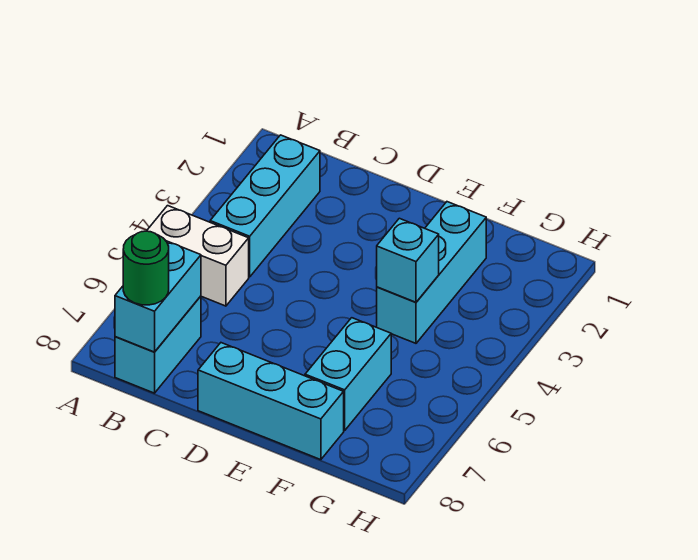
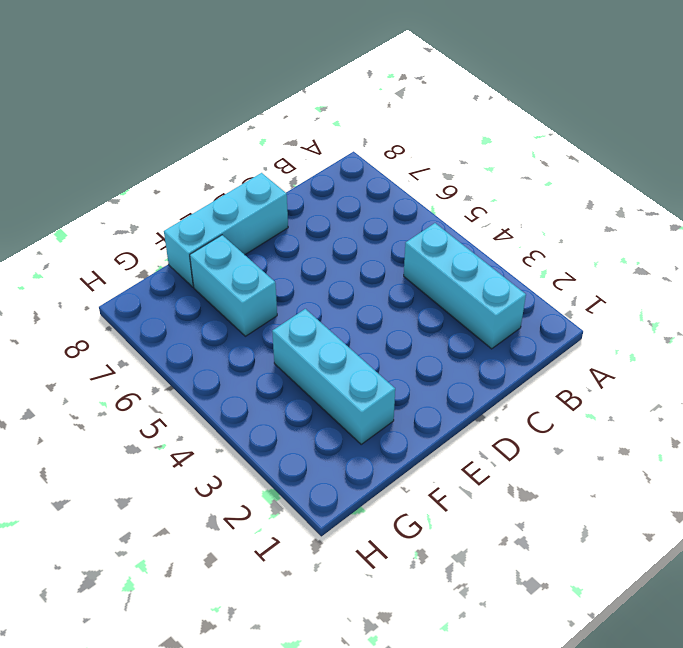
none -> white brick A5:B5 level 1
none -> cyan brick B7:B8 level 1

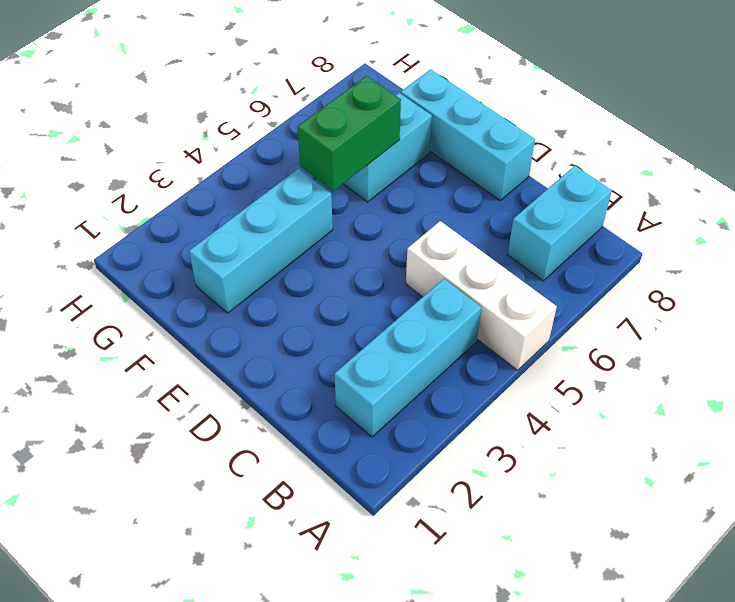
white brick A5:C5 level 1 -> white brick A5:B5 level 1
green brick F5:F6 level 2 -> none
none -> cyan brick B7:B8 level 2
none -> cyan brick F4 level 2

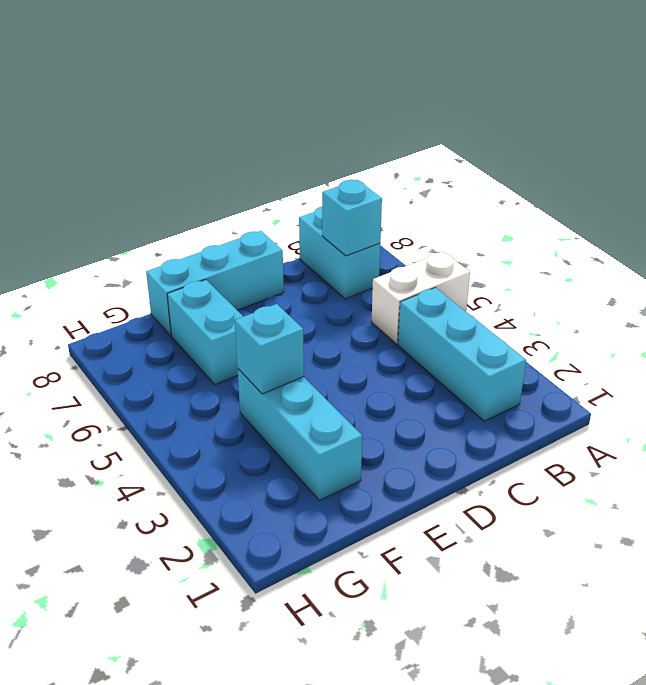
cyan brick B7 level 2 -> cyan brick B7:B8 level 2
none -> green round brick B8 level 3

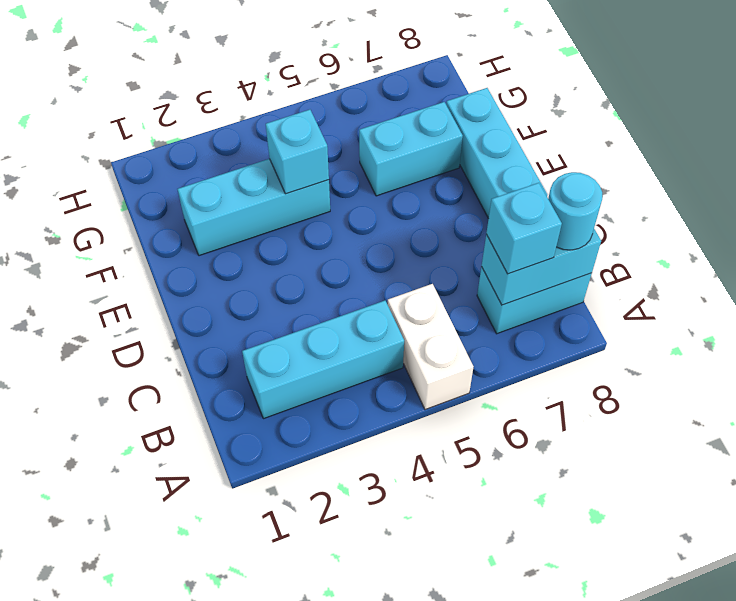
cyan brick B7 level 3 -> none
cyan round brick B8 level 3 -> green round brick B8 level 3

